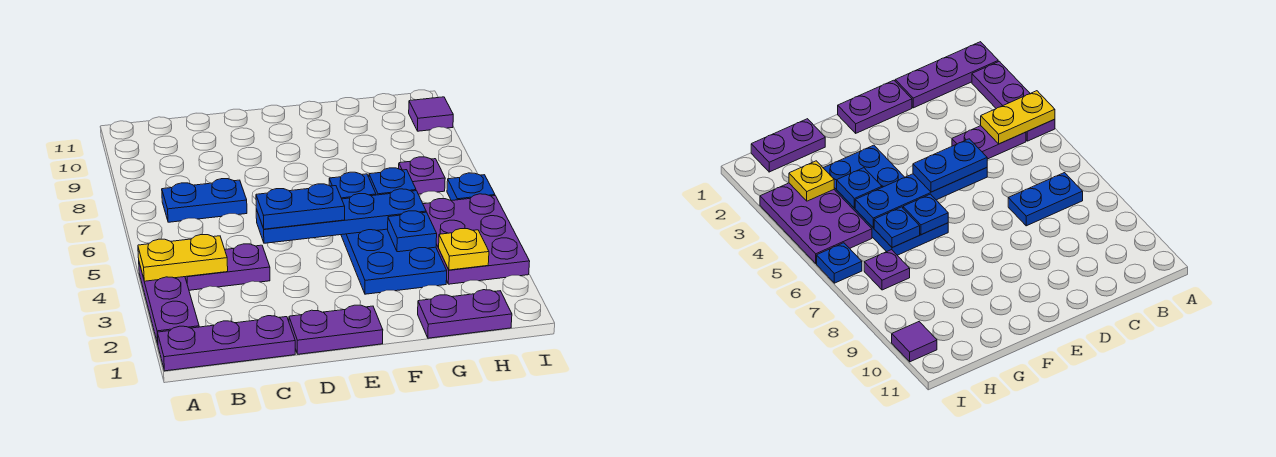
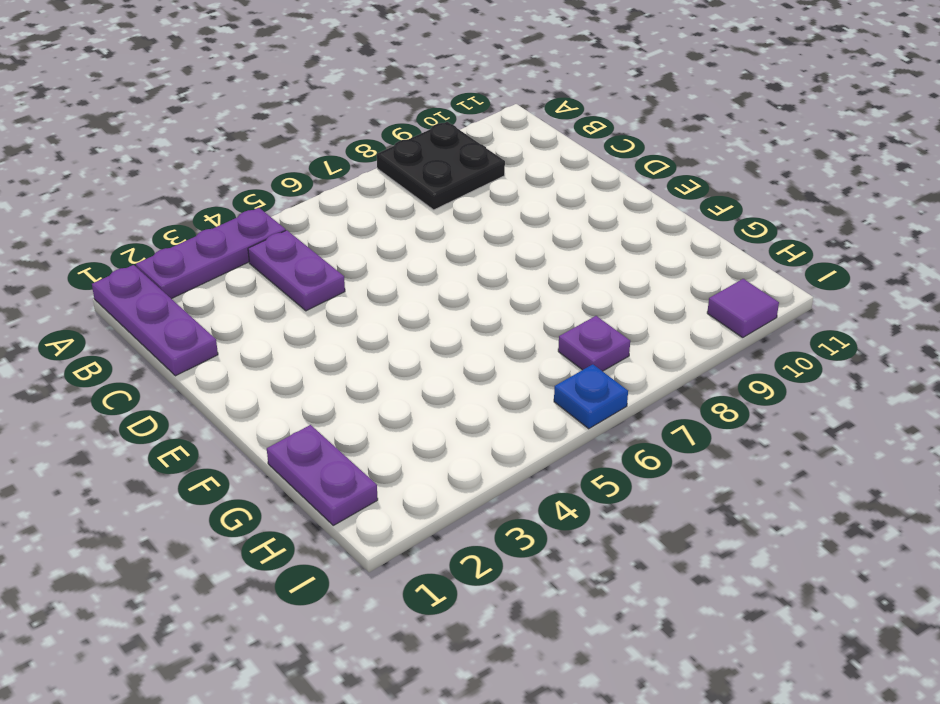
black plate A8:B9 level 1 -> none
none -> blue plate B7:C7 level 1
none -> purple plate D1:E1 level 1
none -> blue plate F3:G6 level 1

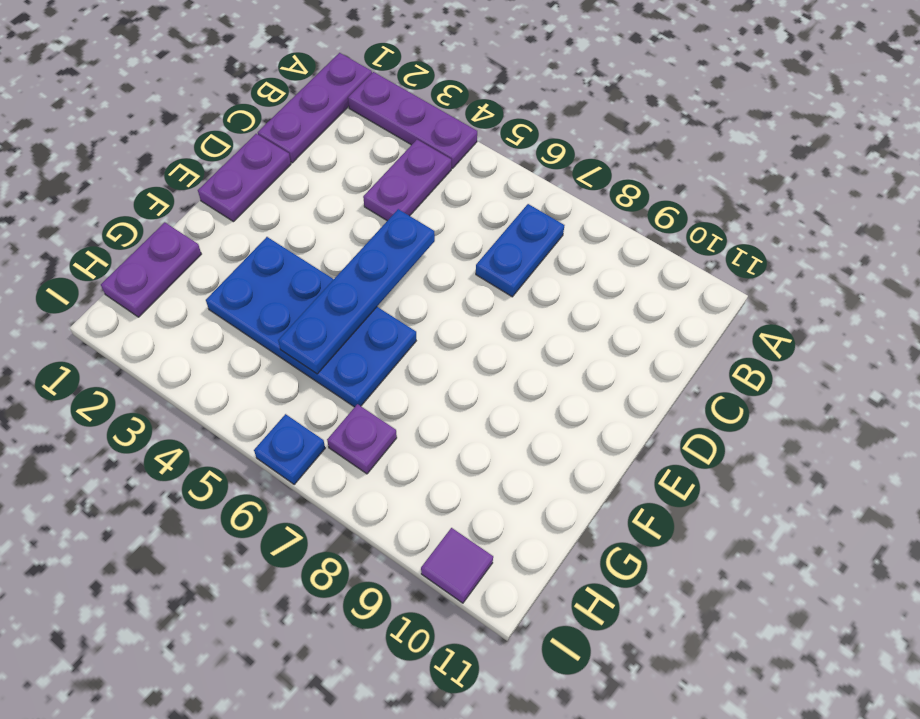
none -> purple plate H3:I5 level 1
none -> yellow plate A4:B4 level 2
none -> blue plate F6 level 2

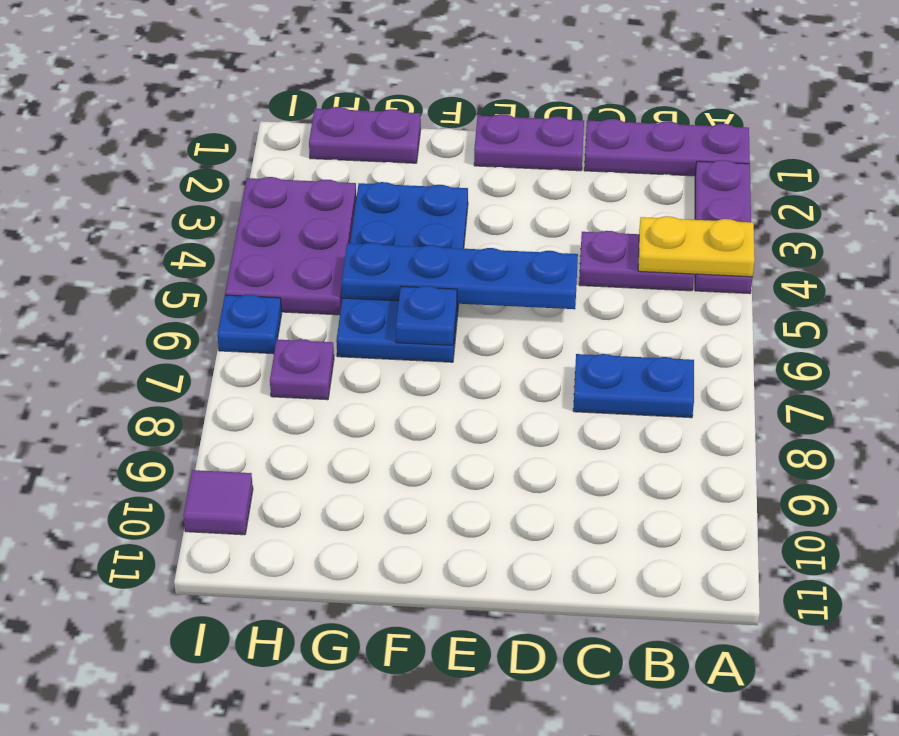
none -> blue plate G4 level 2
none -> blue plate G6 level 2
none -> yellow plate H3 level 2

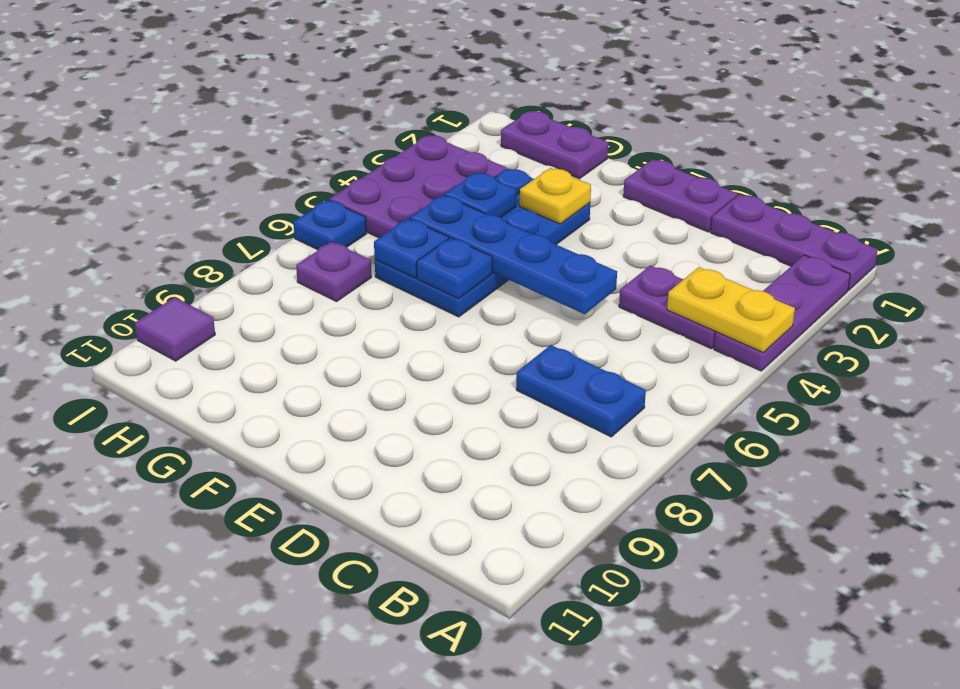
yellow plate F3 level 2 -> yellow plate H3 level 2
none -> blue plate D5:E5 level 3

